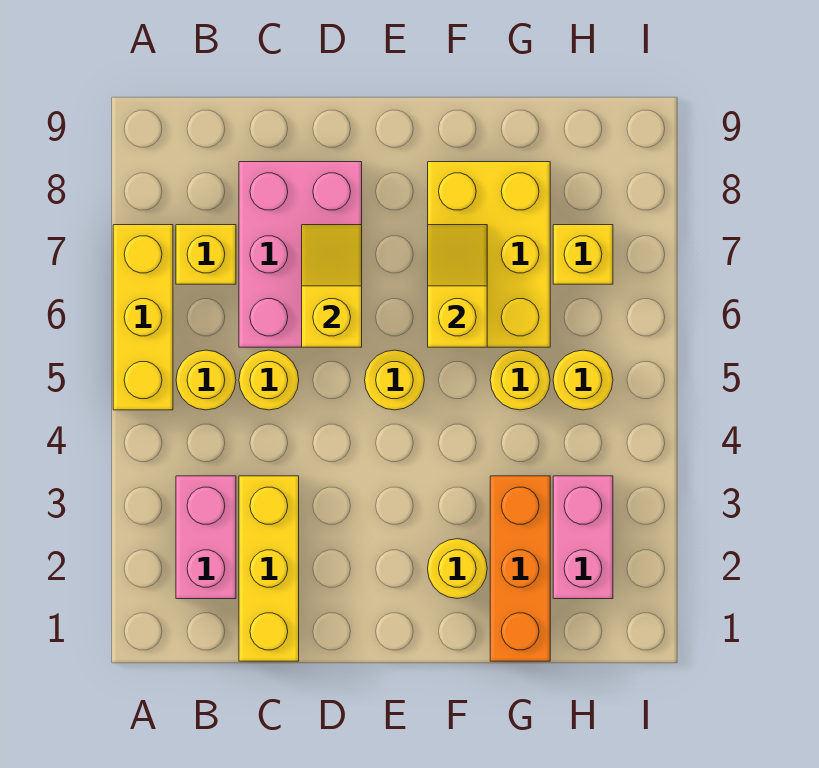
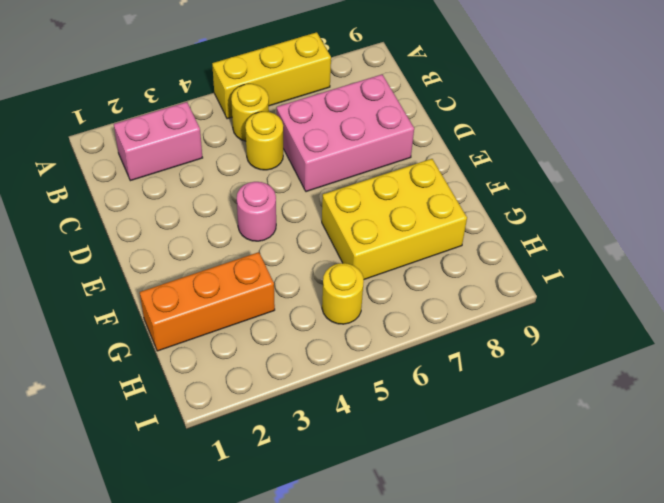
pink round brick E4 level 1 -> none
none -> yellow brick B7 level 1
none -> yellow brick C1:C3 level 1
none -> yellow round brick E5 level 1

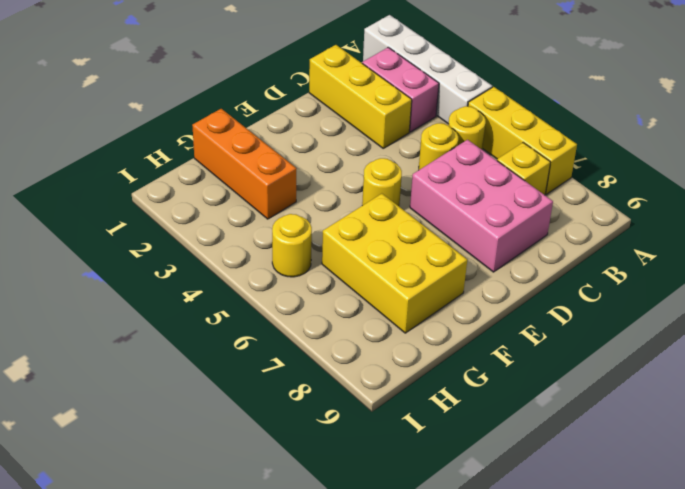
white brick A1:A4 level 1 -> none
none -> yellow round brick F2 level 1
none -> yellow round brick G5 level 1
none -> pink brick H2:H3 level 1

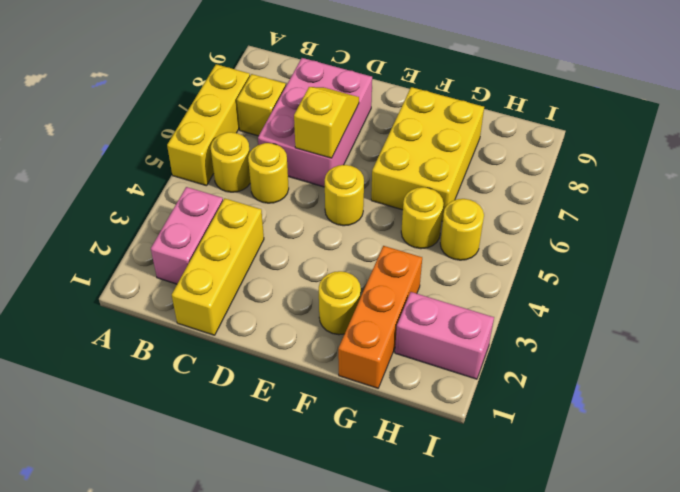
pink brick H2:I2 level 1 -> pink brick H2:H3 level 1
none -> yellow brick H7 level 1
none -> yellow slope F6:F7 level 2 top 6

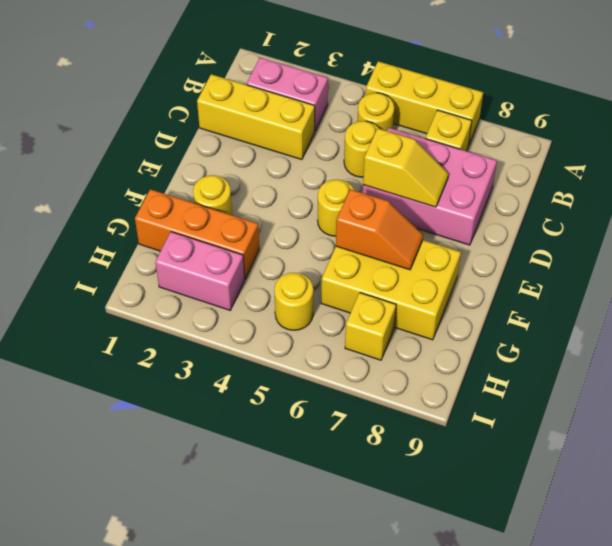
orange slope F6:F7 level 2 top 6 -> yellow slope F6:F7 level 2 top 6
none -> yellow round brick G5 level 1

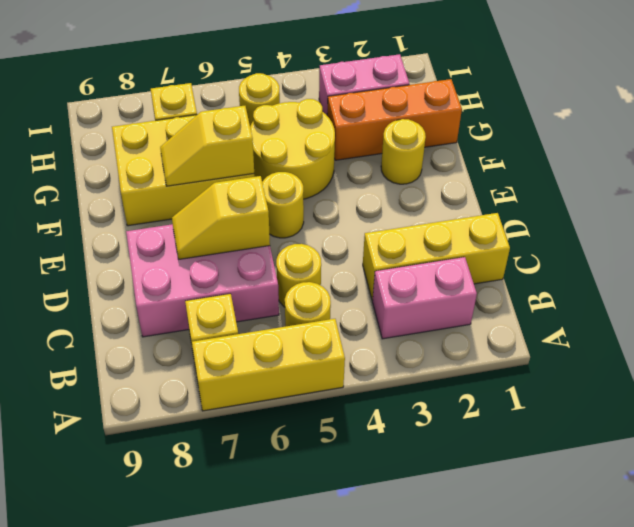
yellow round brick F4:G5 level 1 -> yellow round brick G5 level 1

